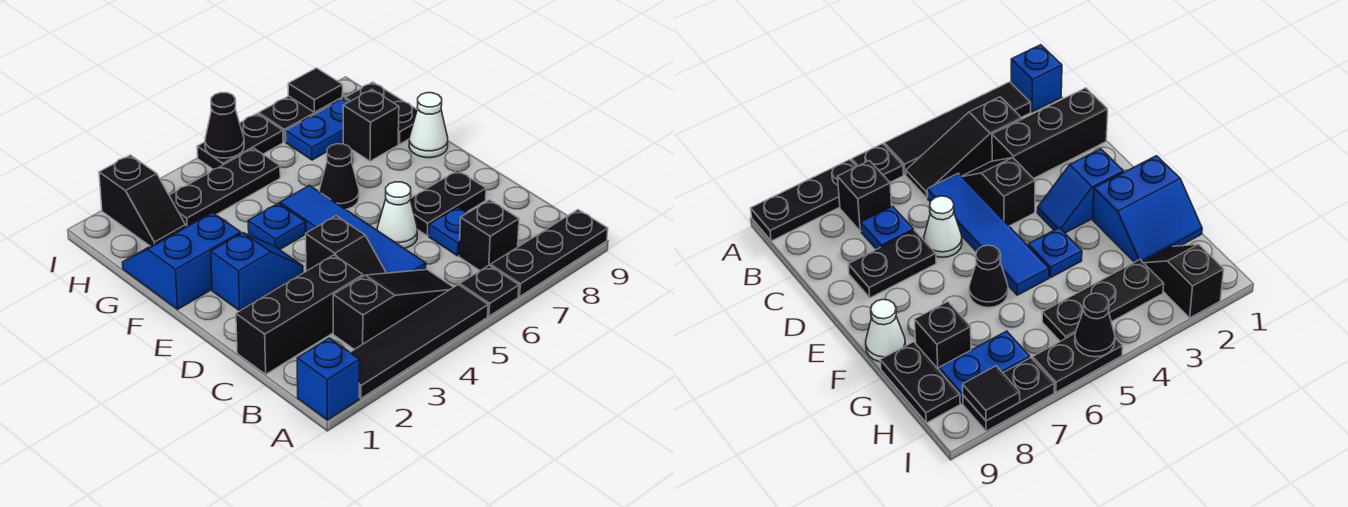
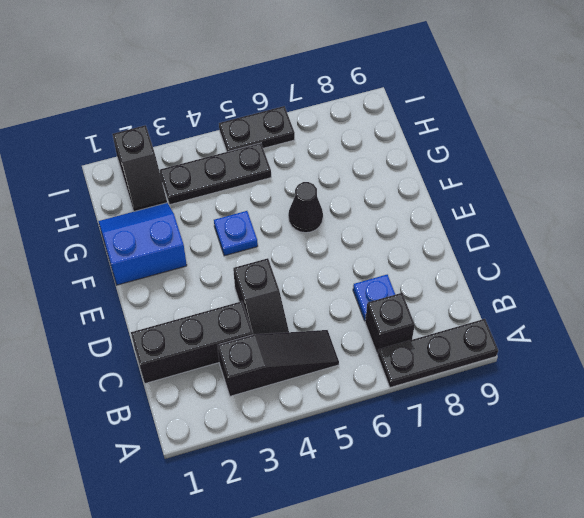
none -> blue brick A1 level 1
none -> black tile A2:A5 level 1
none -> black plate A6 level 1

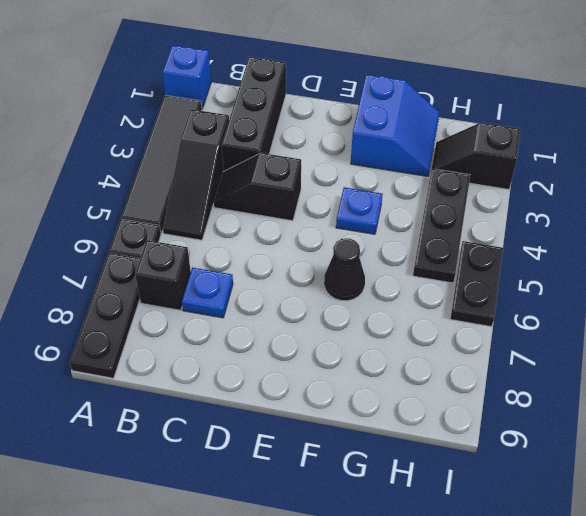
none -> blue tile C5:F5 level 1
none -> white cone D6 level 1
none -> black plate D7:D8 level 1

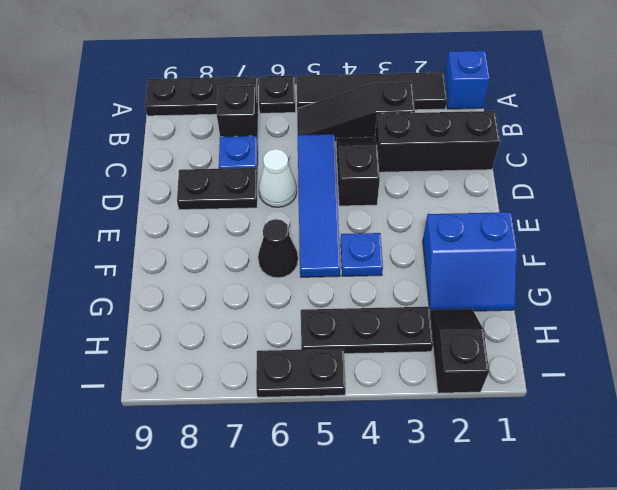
none -> blue slope E2:E3 level 1 top 2
none -> white cone F9 level 1
none -> black brick G8 level 1

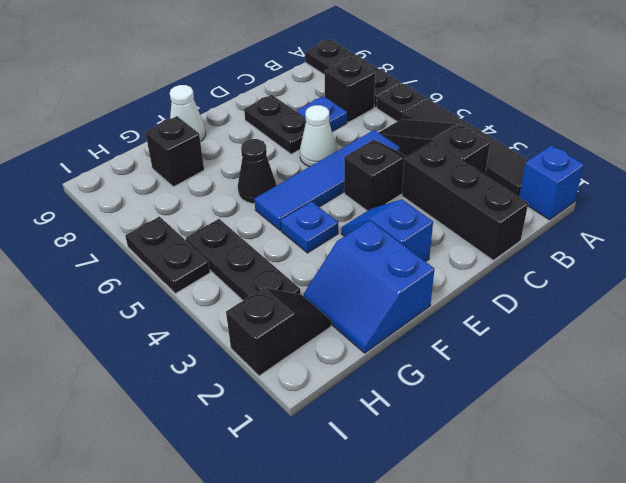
none -> black plate G9:H9 level 1
none -> blue plate H7:H8 level 1
none -> black plate I7:I8 level 1

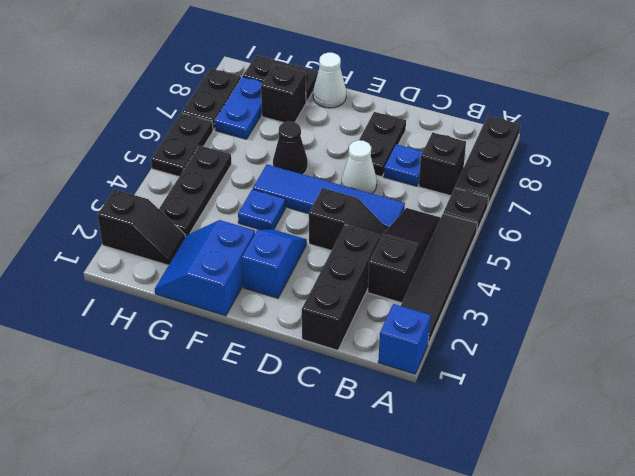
none -> black cone I5 level 2
none -> black tile I8 level 2

